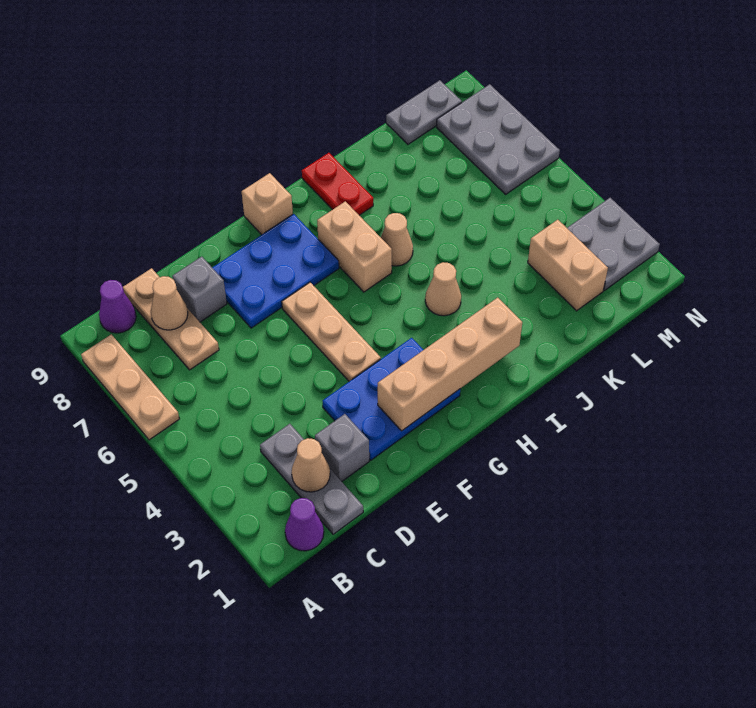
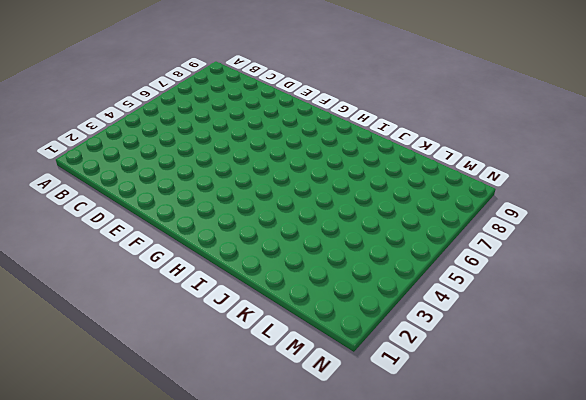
none -> tan plate A6:A8 level 1
none -> purple cone B1 level 1
none -> purple cone B9 level 1

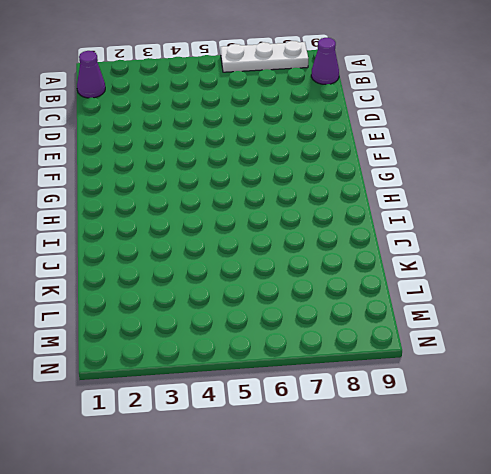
white plate A6:A8 level 1 -> tan plate A6:A8 level 1
none -> grey plate C1:C3 level 1
none -> tan plate C7:C9 level 1
none -> grey brick D2 level 1

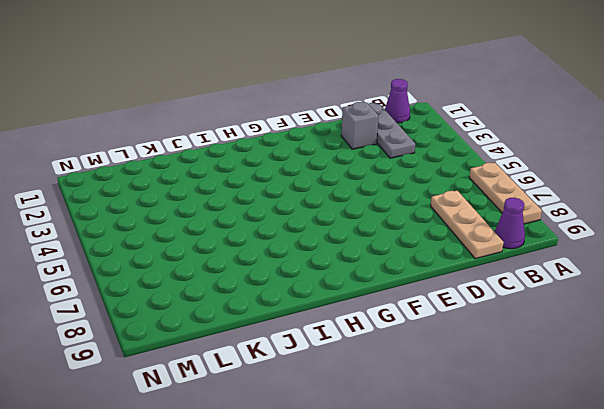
none -> grey brick D8 level 1
none -> blue plate E2:G3 level 1
none -> blue plate E7:G8 level 1

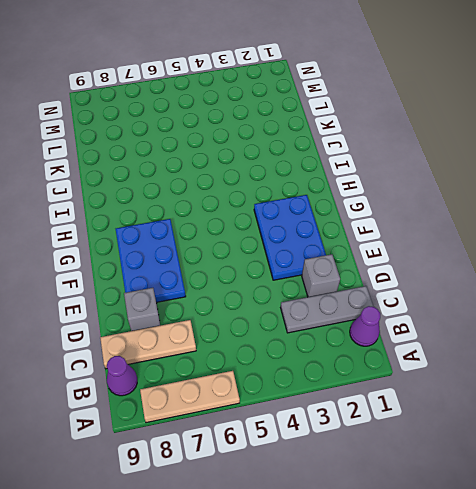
none -> tan plate F4:F6 level 1
none -> tan brick G9 level 1
none -> tan brick H6:H7 level 1

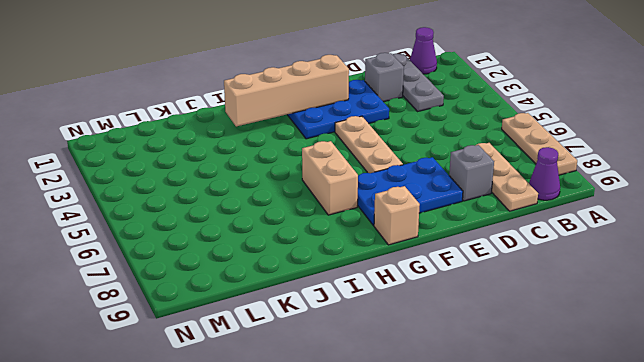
none -> tan cone I4 level 1
none -> tan cone I6 level 1
none -> red plate I8:I9 level 1

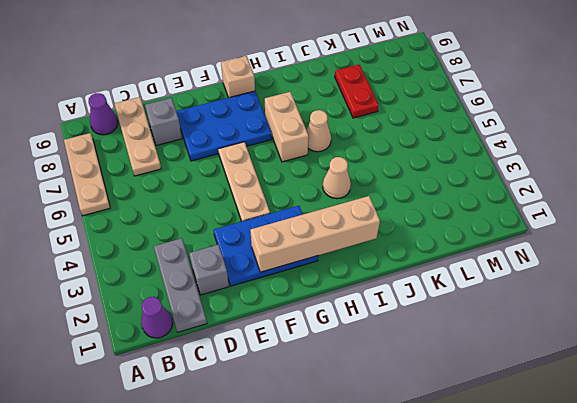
red plate K7:K8 level 1 -> red plate I8:I9 level 1
none -> tan brick L2:L3 level 1
none -> grey plate L9:M9 level 1
none -> grey plate M2:N3 level 1

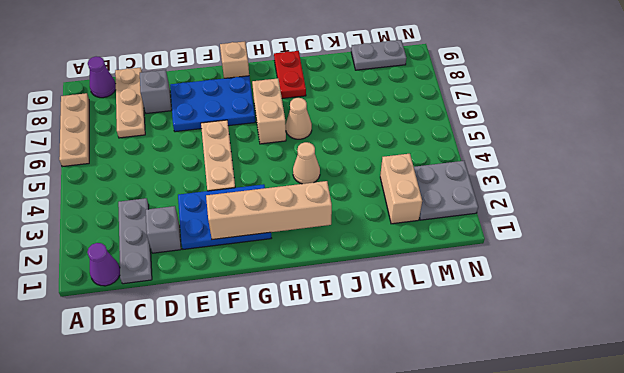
none -> grey plate M6:N8 level 1
none -> tan cone C2 level 2
none -> tan cone C8 level 2

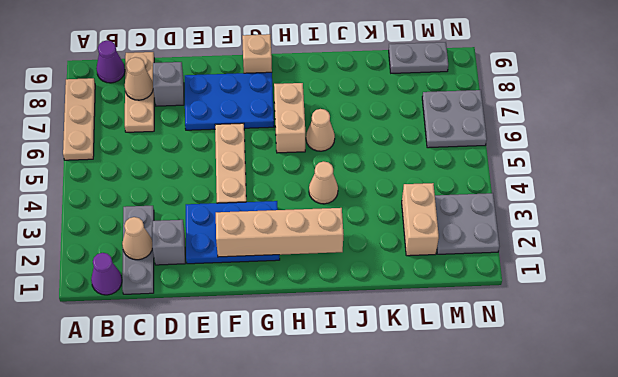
grey plate M6:N7 level 1 -> grey plate M6:N8 level 1
none -> red plate I8:I9 level 1

